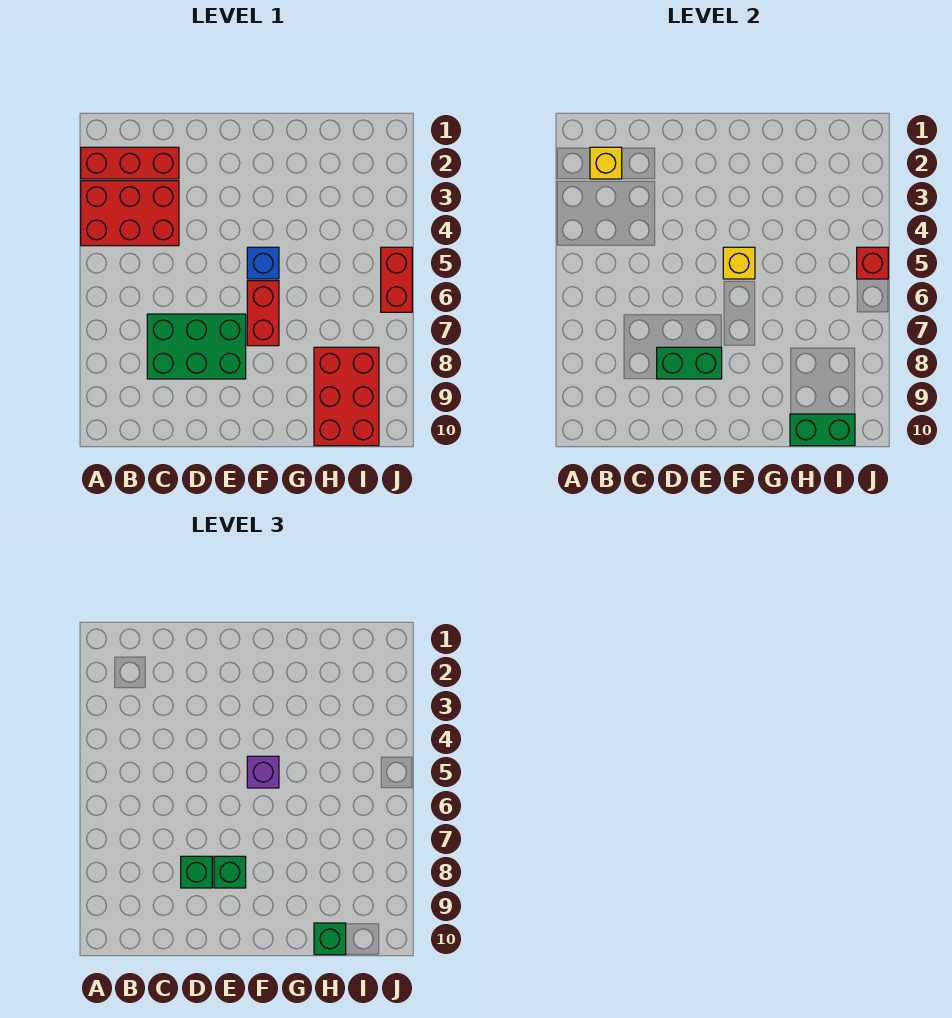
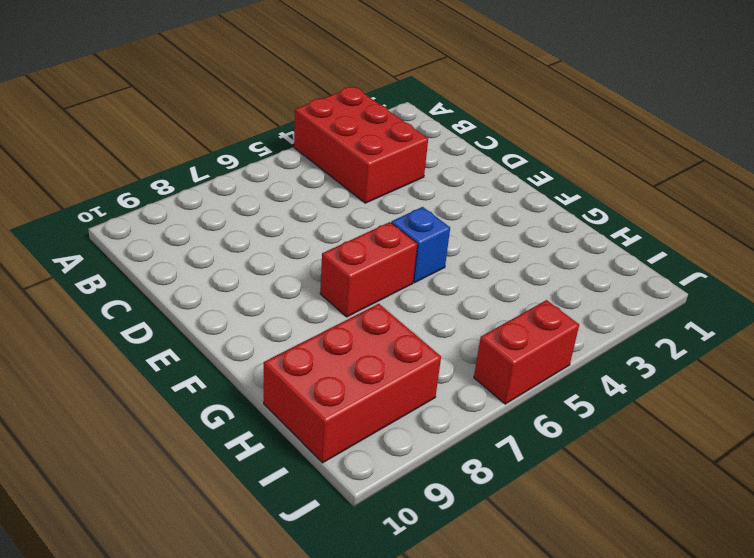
none -> red brick A2:C2 level 1
none -> green brick C7:E8 level 1
none -> yellow brick B2 level 2

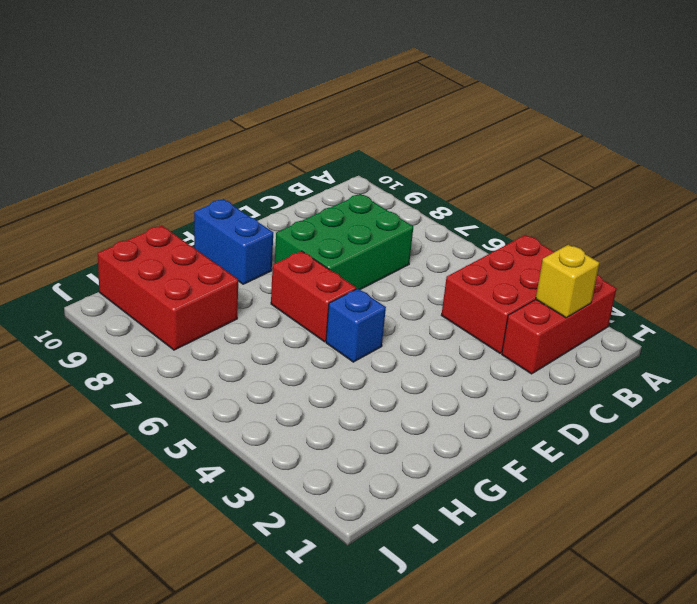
blue brick F9:F10 level 1 -> none
none -> red brick J5:J6 level 1
none -> green brick D8:E8 level 2
none -> yellow brick F5 level 2

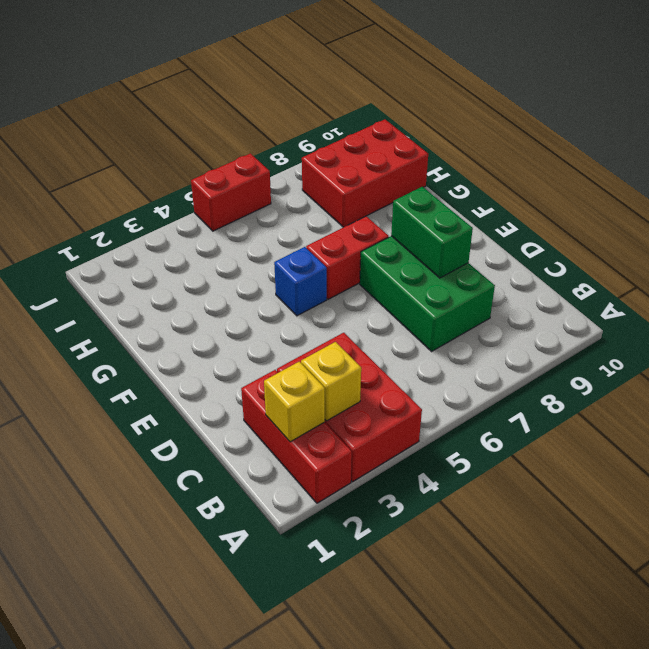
yellow brick B3 level 2 -> yellow brick F5 level 2
none -> green brick H10:I10 level 2
none -> red brick J5 level 2
none -> green brick D8 level 3

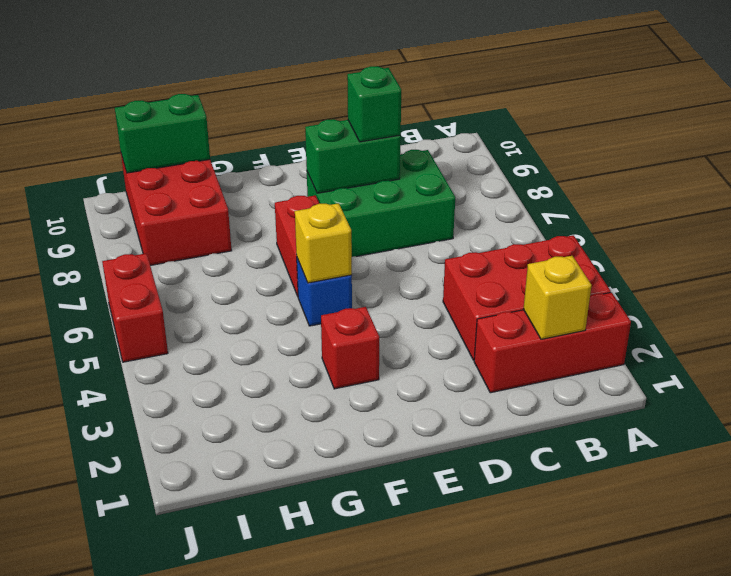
red brick F3 level 1 -> red brick J5 level 2
none -> green brick E8 level 3
none -> purple brick F5 level 3
none -> green brick H10 level 3

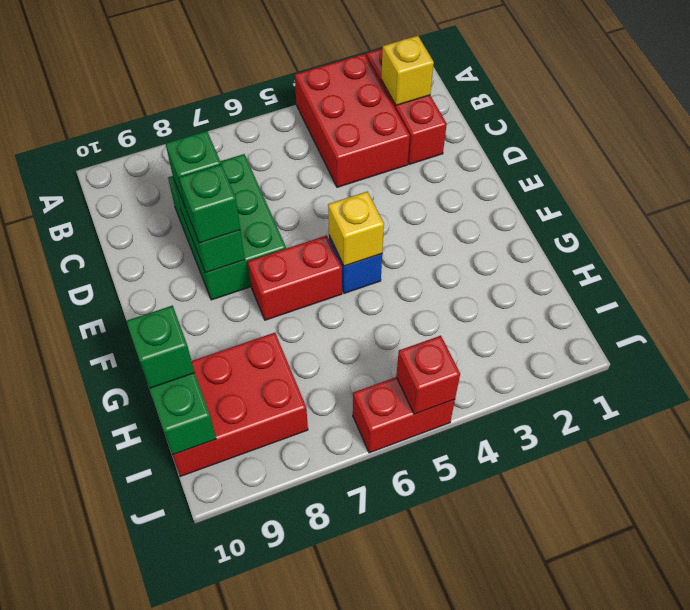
none -> purple brick F5 level 3

